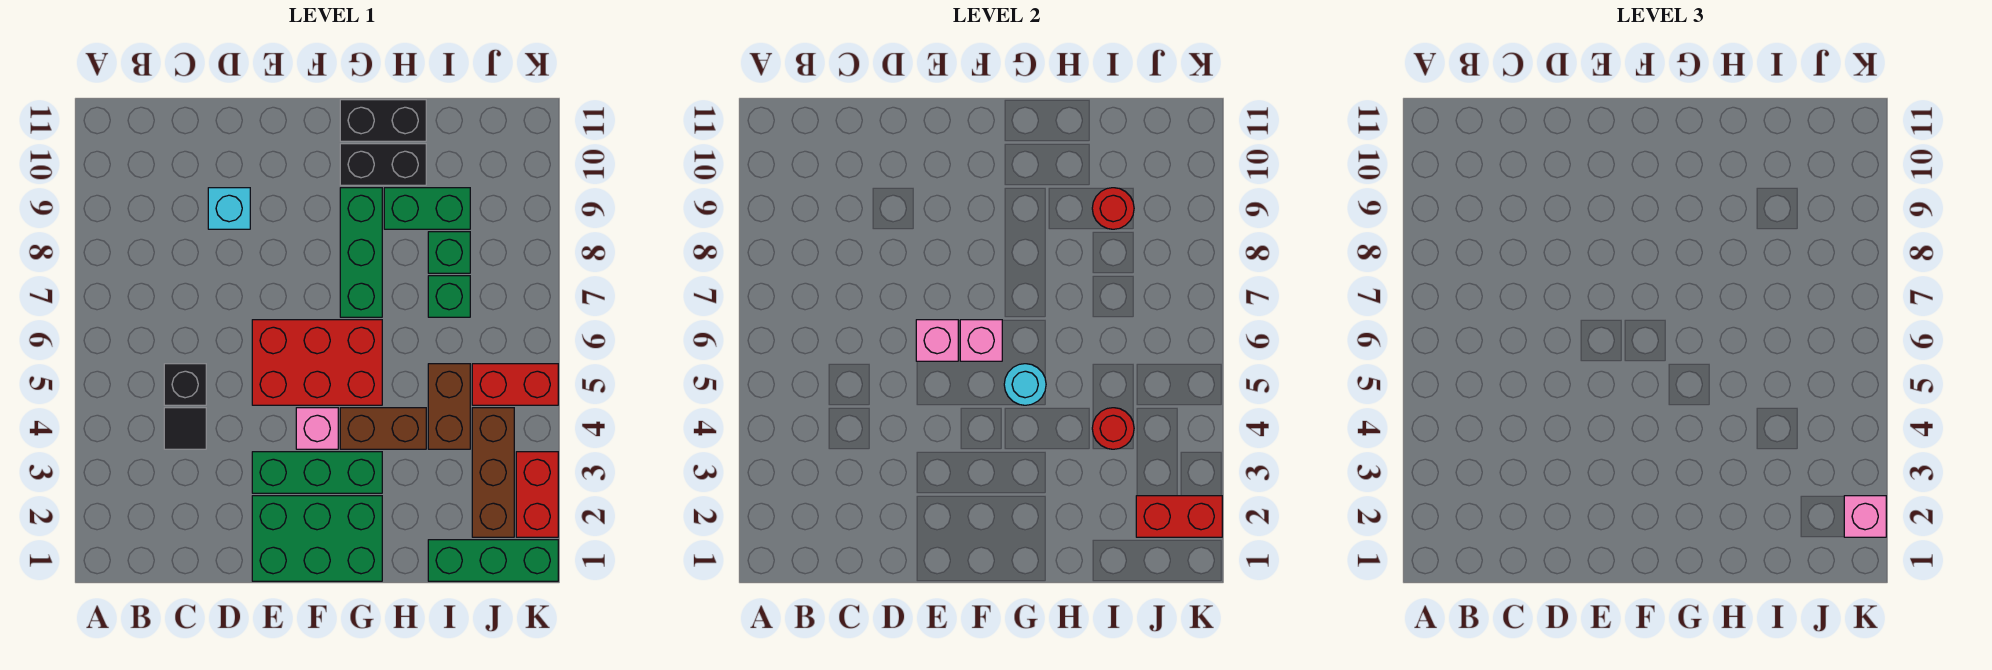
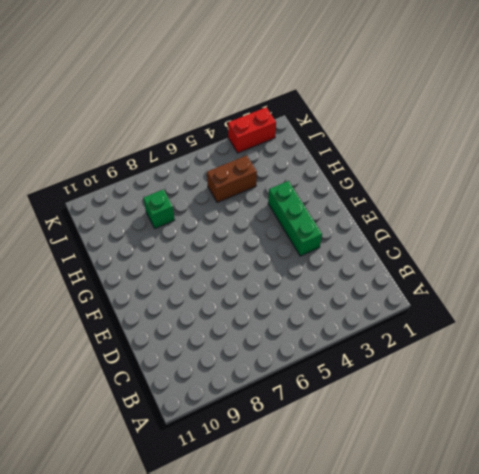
none -> black tile C4 level 1
none -> black brick C5 level 1
none -> cyan brick D9 level 1

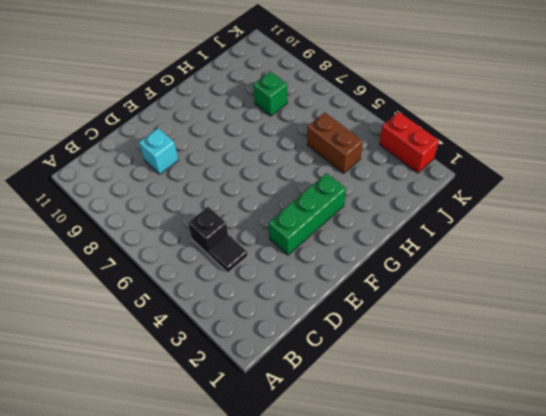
none -> green brick E1:G2 level 1
none -> red brick E5:G6 level 1
none -> pink brick F4 level 1

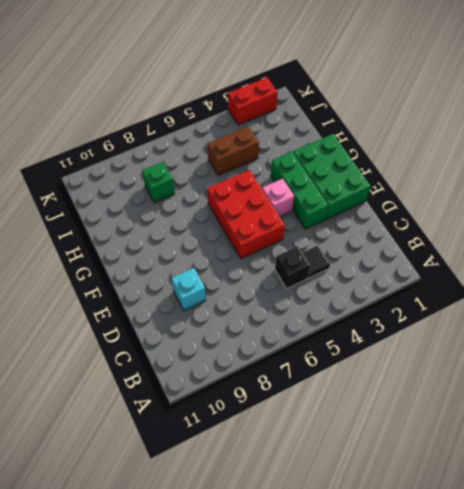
none -> brown brick G4:H4 level 1
none -> green brick G7:G9 level 1
none -> black brick G10:H10 level 1

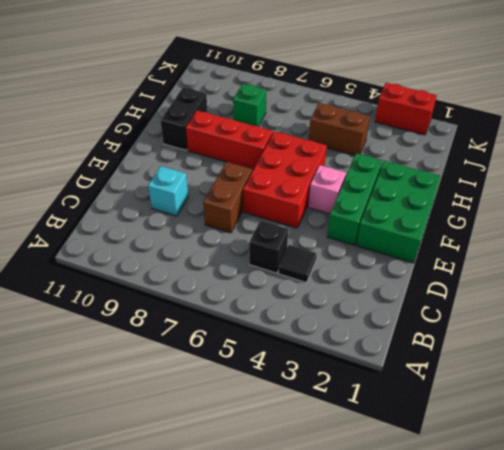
brown brick D7:E7 level 1 -> brown brick G4:H4 level 1
red brick G7:G9 level 1 -> green brick G7:G9 level 1
none -> black brick G11:H11 level 1
none -> green brick H9:I9 level 1
none -> green brick I1:K1 level 1

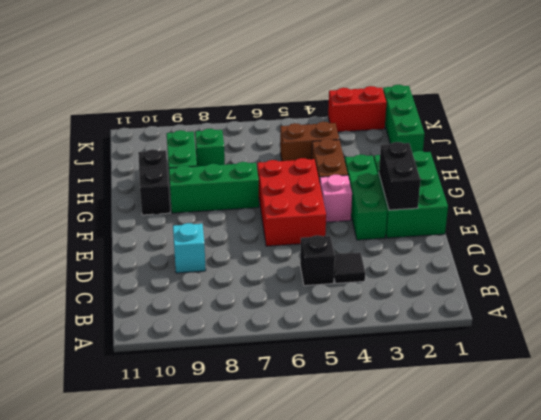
black brick E2:F2 level 2 -> black brick G11:H11 level 1
none -> green brick I7 level 1
none -> brown brick J2:J4 level 1
none -> red brick J5:K5 level 1

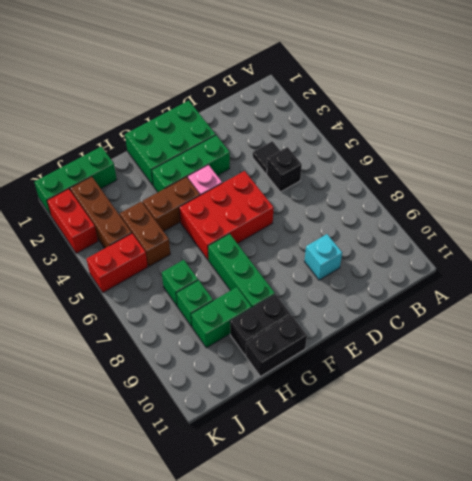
none -> pink brick E6 level 2
none -> pink brick F6 level 2
none -> cyan round brick G5 level 2

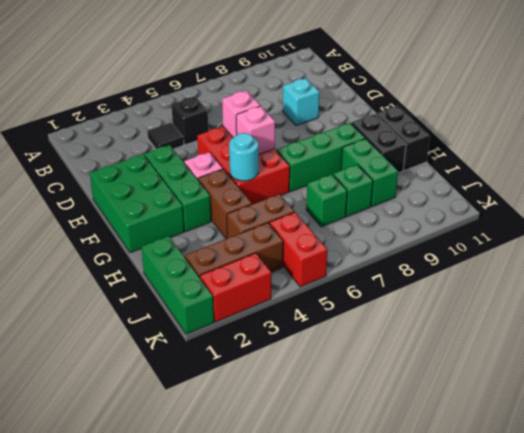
none -> red round brick I4 level 2
none -> red round brick I9 level 2
none -> red brick J2:K2 level 2

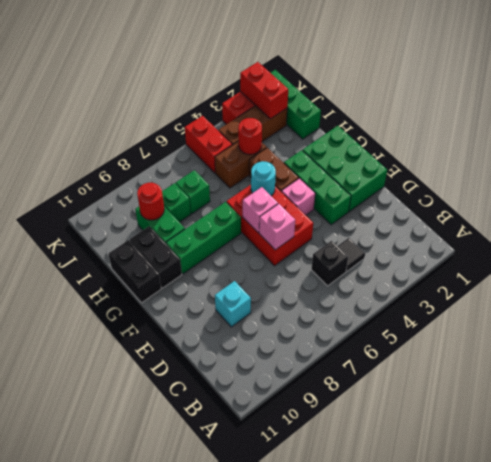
none -> pink brick K2 level 3

